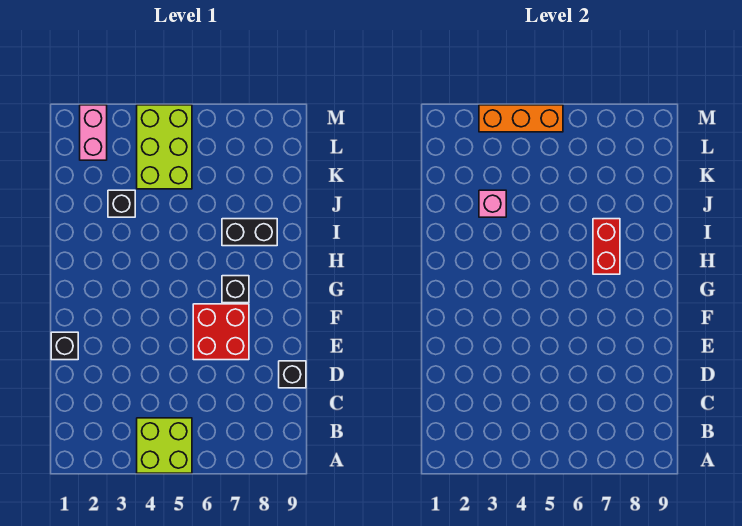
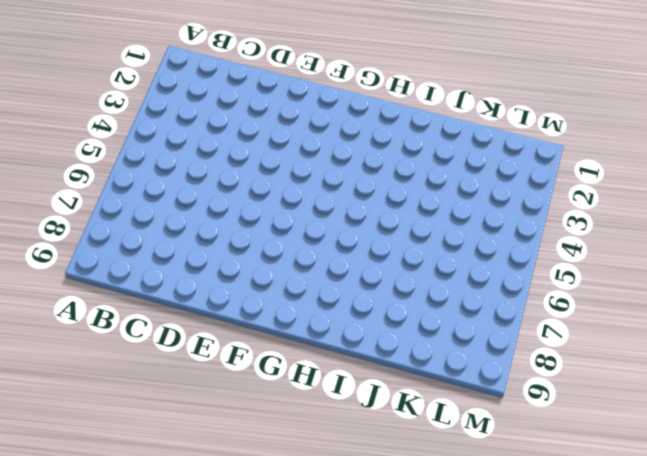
none -> lime brick A4:B5 level 1
none -> black brick D9 level 1
none -> black brick E1 level 1

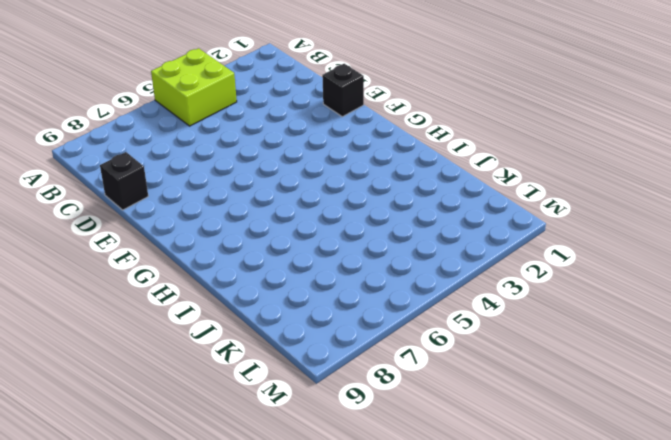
none -> red brick E6:F7 level 1
none -> black brick G7 level 1
none -> black brick I7:I8 level 1

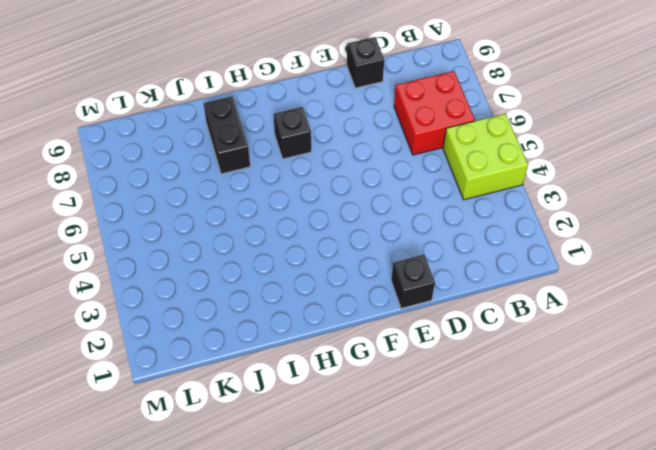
red brick B6:C7 level 1 -> red brick E6:F7 level 1
none -> black brick J3 level 1
none -> lime brick K4:M5 level 1
none -> pink brick L2:M2 level 1

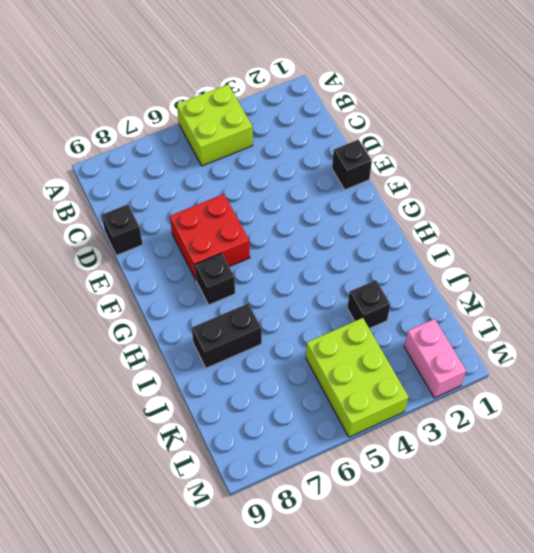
none -> red brick H7:I7 level 2
none -> pink brick J3 level 2
none -> orange brick M3:M5 level 2

